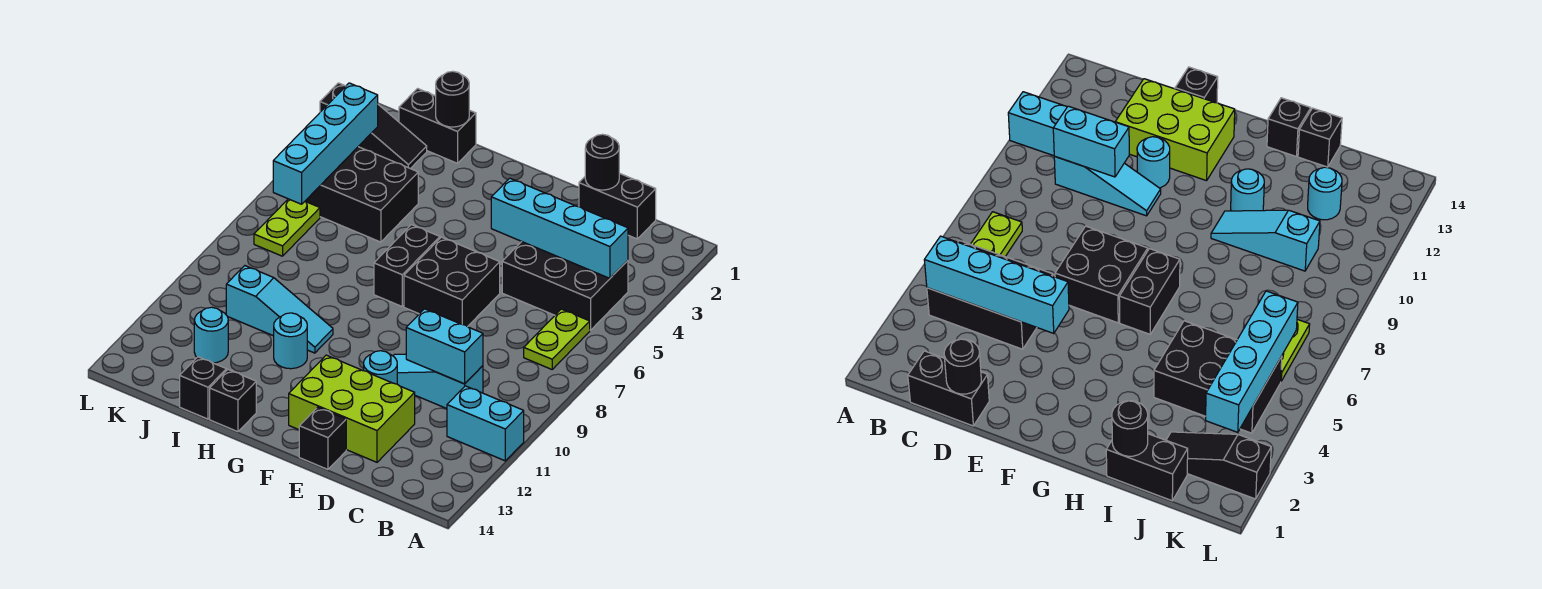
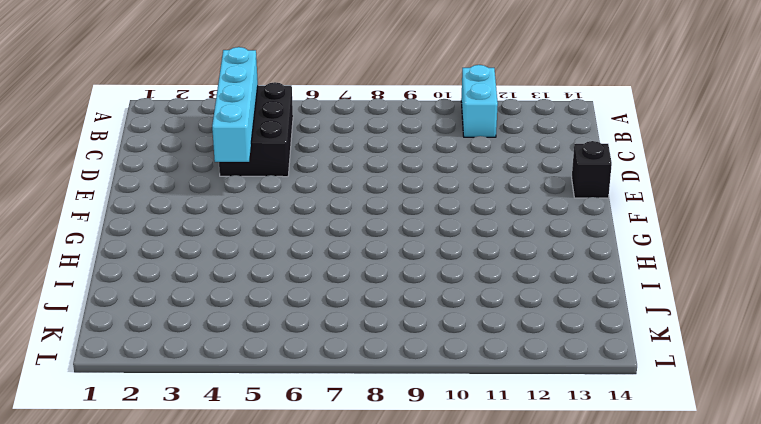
none -> lime plate B6:B7 level 1
none -> black brick C1:D1 level 1
none -> cyan slope C10:E10 level 1 top C

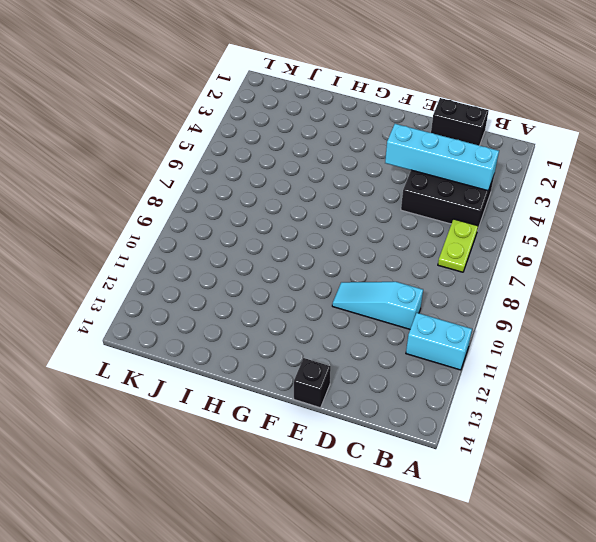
none -> lime brick D12:F13 level 1
none -> black brick E6:F7 level 1
none -> cyan round brick E11 level 1

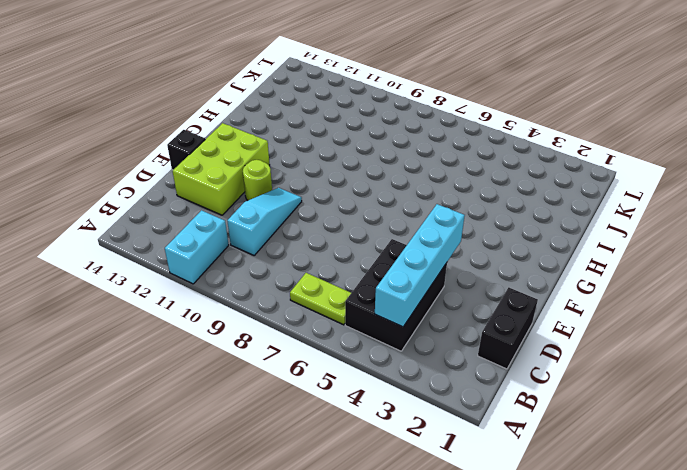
lime round brick E11 level 1 -> cyan round brick E11 level 1
none -> black brick E6:F7 level 1
none -> black brick G6:G7 level 1
none -> cyan slope H10:J10 level 1 top J

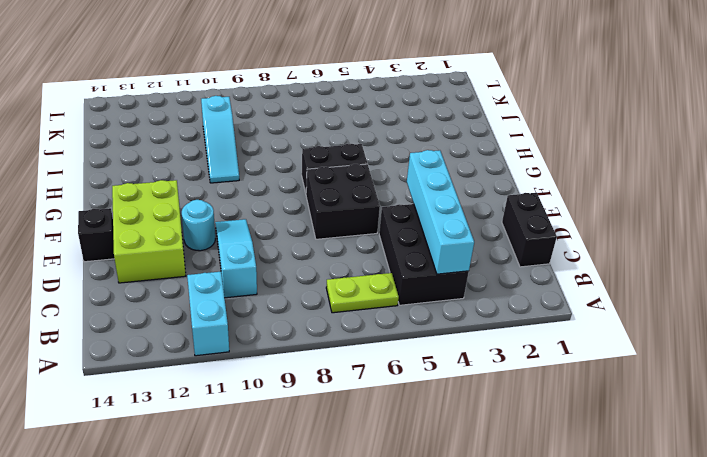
none -> cyan round brick H11 level 1
none -> black brick H14 level 1
none -> black brick I1:J1 level 1

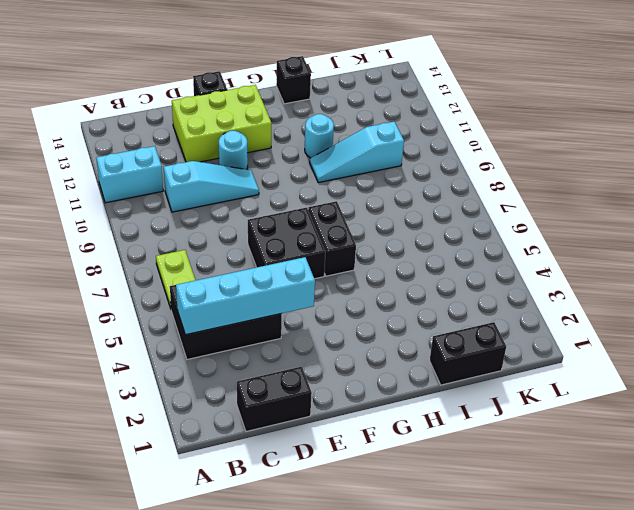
none -> black brick I4:K5 level 1
none -> black brick I14 level 1
none -> black slope J2:L2 level 1 top L

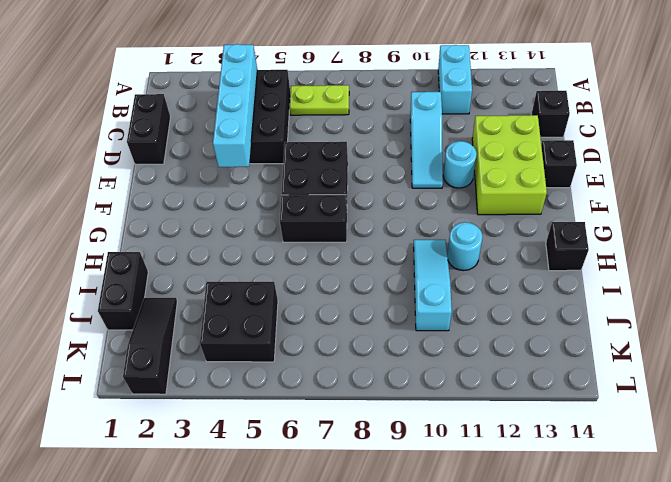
black brick C14 level 1 -> black brick I14 level 1
black brick J4:K5 level 1 -> black brick I4:K5 level 1
none -> cyan round brick J12 level 1
none -> lime plate K6:K7 level 1
none -> cyan brick C10:D10 level 2

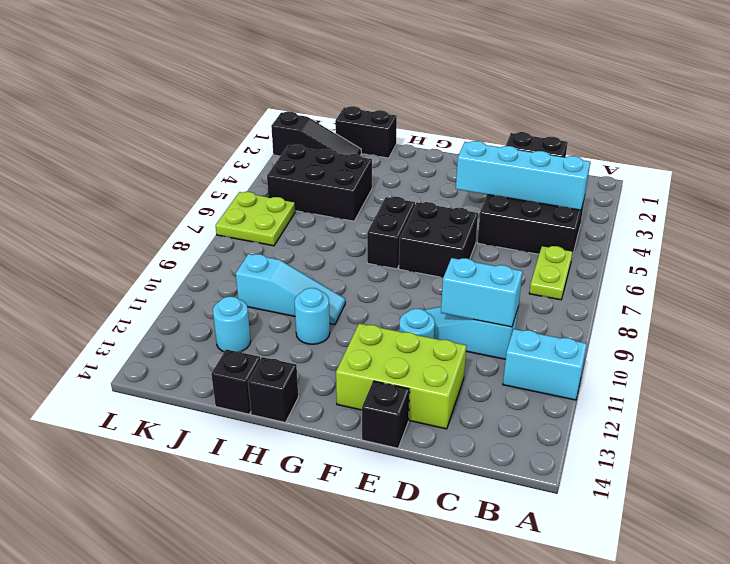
lime plate K6:L7 level 1 -> lime plate K6:K7 level 1
none -> black round brick D1 level 2
none -> black round brick I1 level 2
none -> cyan brick K3:K6 level 2

